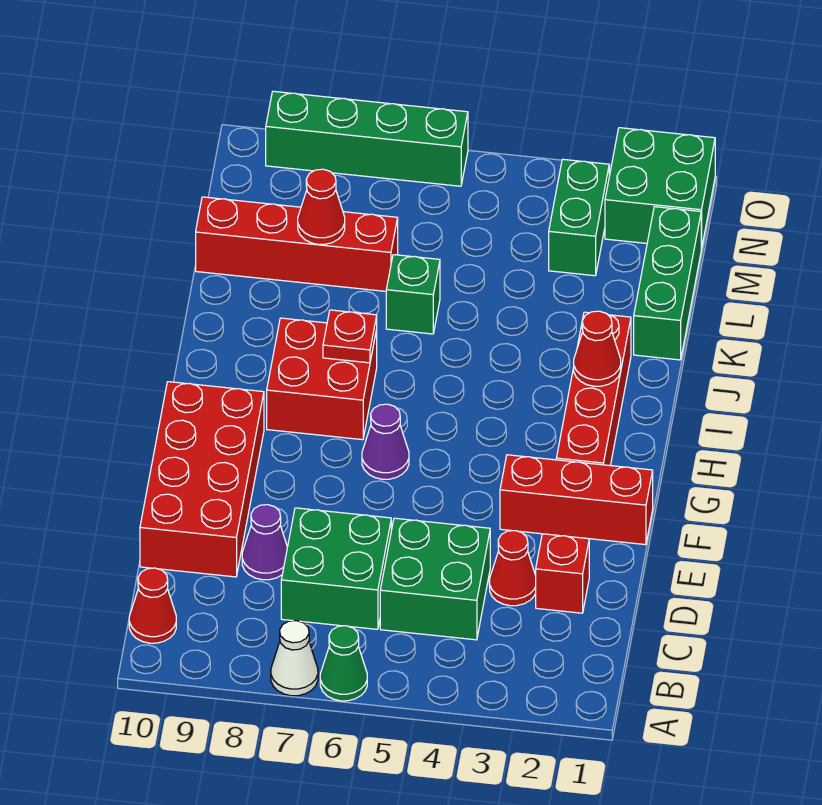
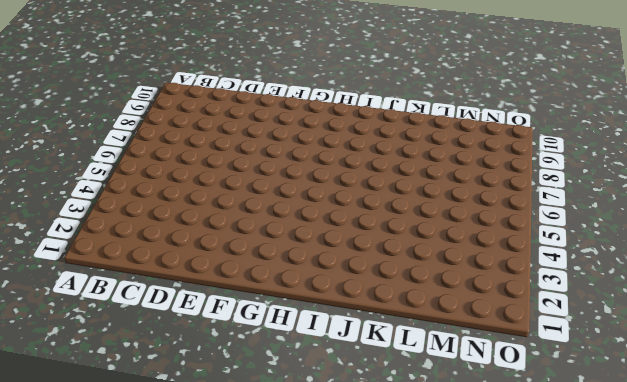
none -> green cone A6 level 1
none -> white cone A7 level 1
none -> red cone B10 level 1

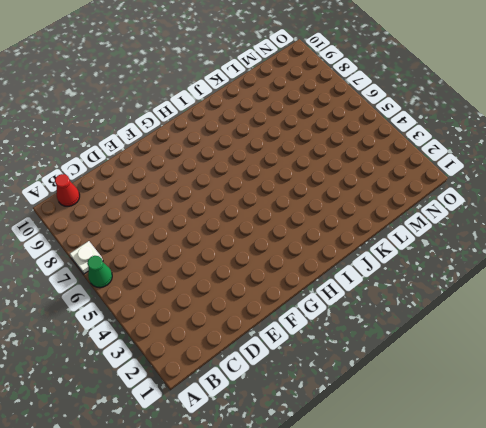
white plate A7 level 1 -> white cone A7 level 1
none -> green brick C4:D5 level 1
none -> green brick C6:D7 level 1
none -> red brick D2 level 1

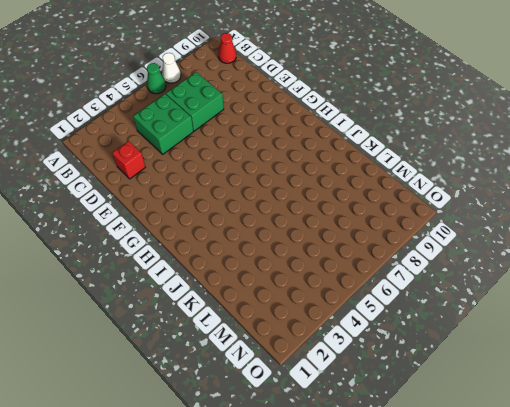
none -> red cone D3 level 1
none -> purple cone D8 level 1
none -> red brick D9:G10 level 1

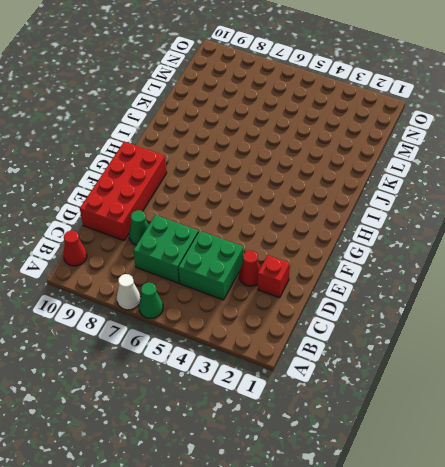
green cone D8 level 1 -> purple cone D8 level 1
none -> red brick F1:F3 level 1
none -> red brick G2:J2 level 1
none -> purple cone G6 level 1

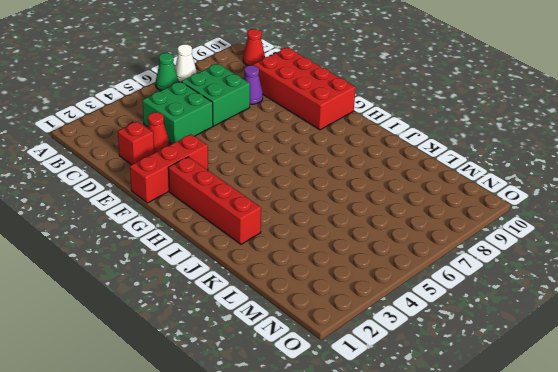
none -> purple cone G6 level 1
none -> red brick H7:I8 level 1
none -> green brick K1:M1 level 1

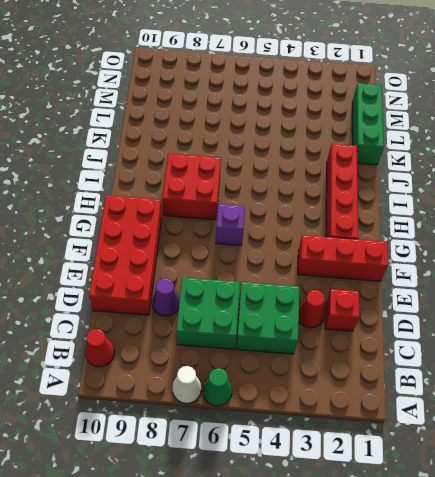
purple brick G6 level 1 -> purple cone G6 level 1
none -> green brick K6 level 1
none -> red brick L7:L10 level 1
none -> green brick M3:N3 level 1

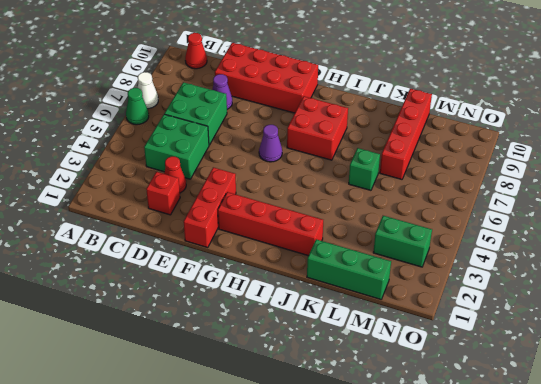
none -> green brick N1:O2 level 1
none -> green brick O6:O9 level 1
none -> red cone I2 level 2

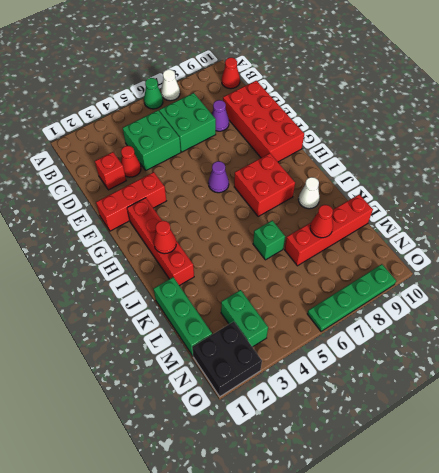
white cone J9 level 1 -> none
black brick N1:O2 level 1 -> green brick N1:O2 level 1
green plate O6:O9 level 1 -> green brick O6:O9 level 1
none -> red plate I7 level 2

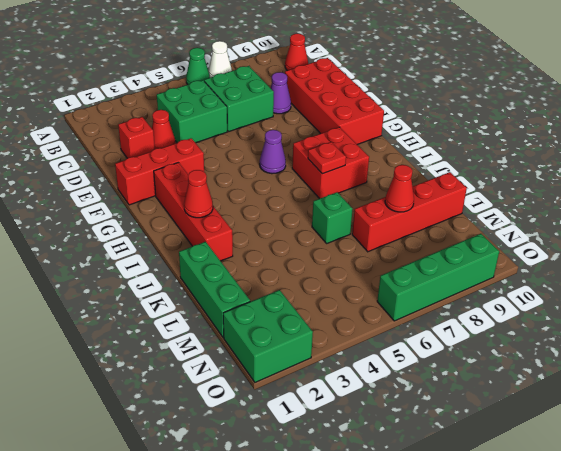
none -> green brick M3:N3 level 1

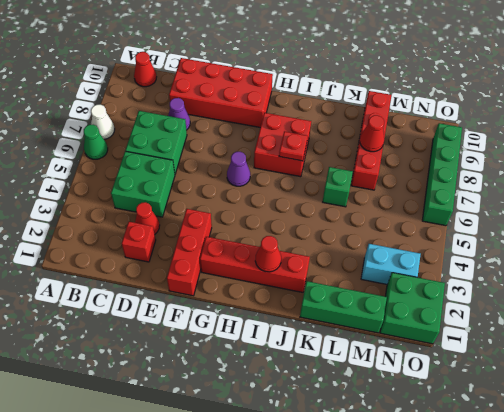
cyan brick M3:N3 level 1 -> green brick M3:N3 level 1

